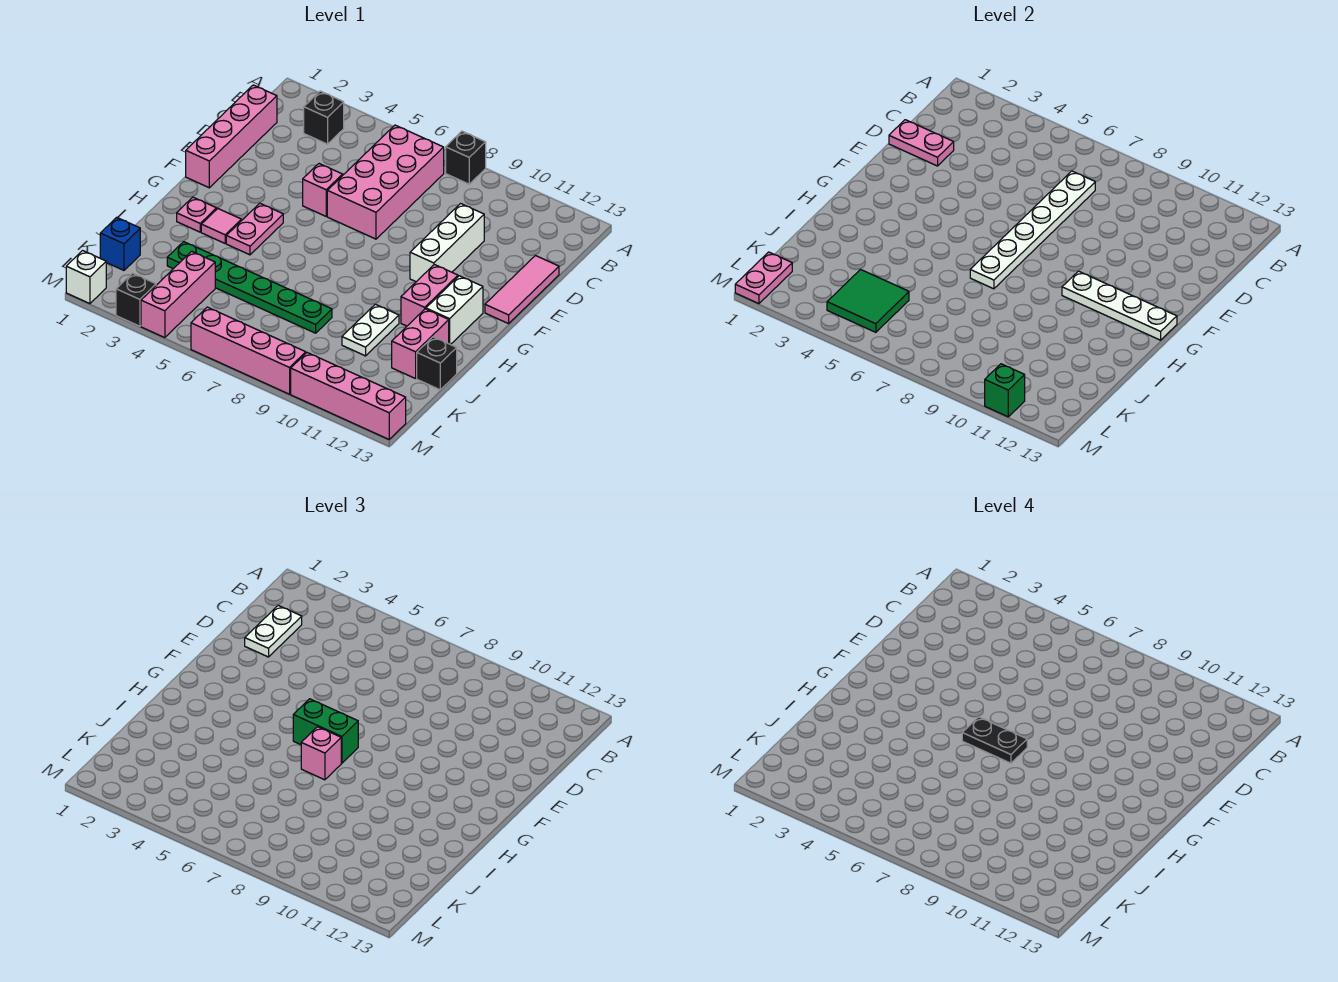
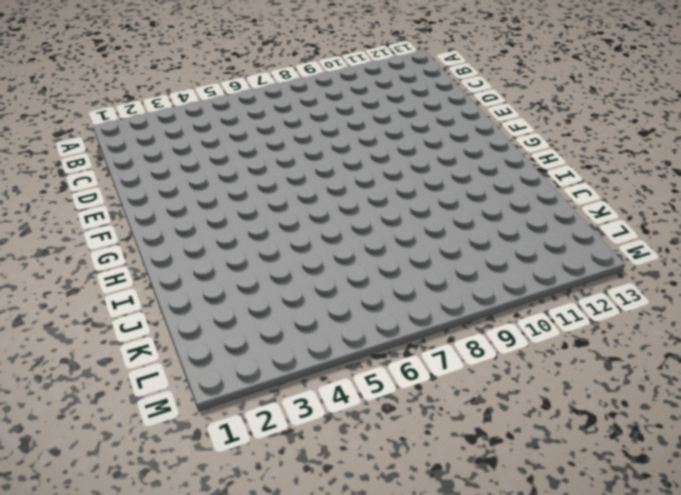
none -> black brick A8 level 1
none -> black brick B3 level 1
none -> pink brick B6:E7 level 1
none -> pink brick C1:F1 level 1

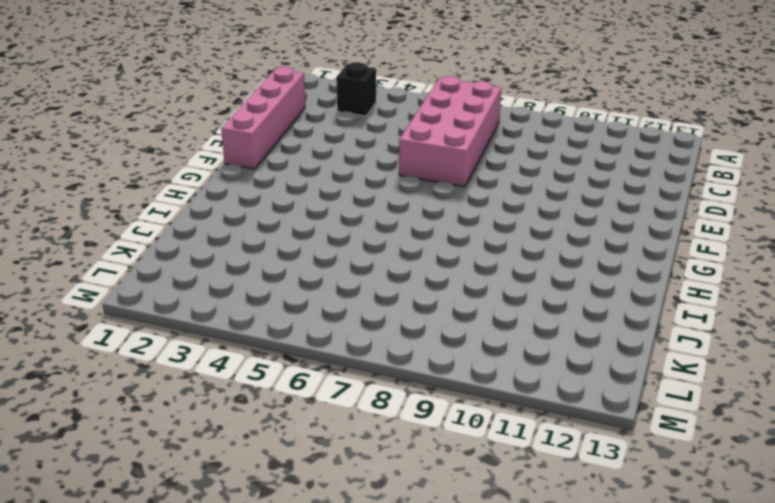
none -> black brick A8 level 1
none -> white brick D10:F10 level 1
none -> pink tile D13:F13 level 1
none -> pink brick E5 level 1

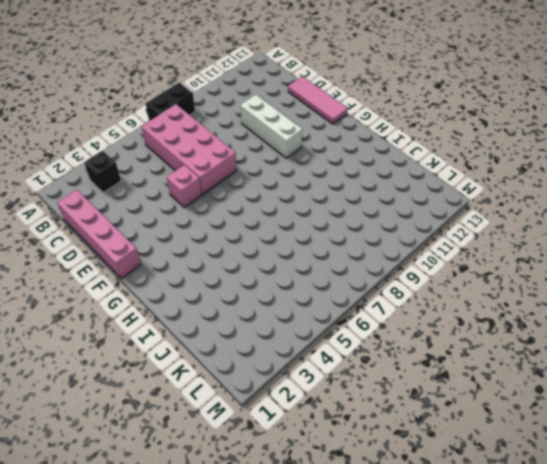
black brick A7:A8 level 1 -> black brick A8 level 1
none -> pink plate G4:H4 level 1
none -> pink brick G11:H11 level 1
none -> white brick G12:H12 level 1
none -> pink plate H2 level 1

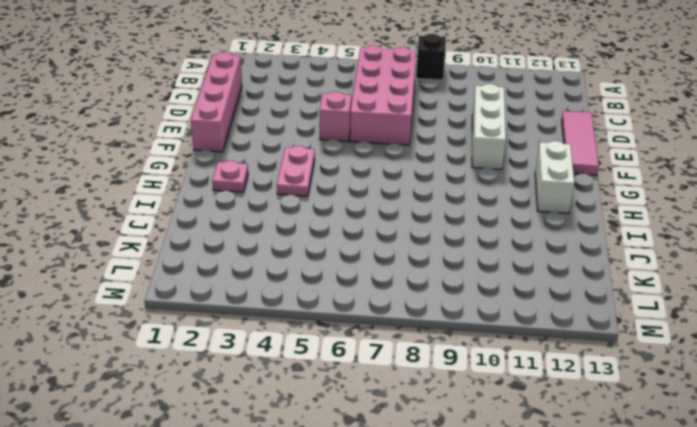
none -> black brick B3 level 1
none -> pink brick G11:H11 level 1
none -> pink tile H3 level 1
none -> white plate I10:J10 level 1

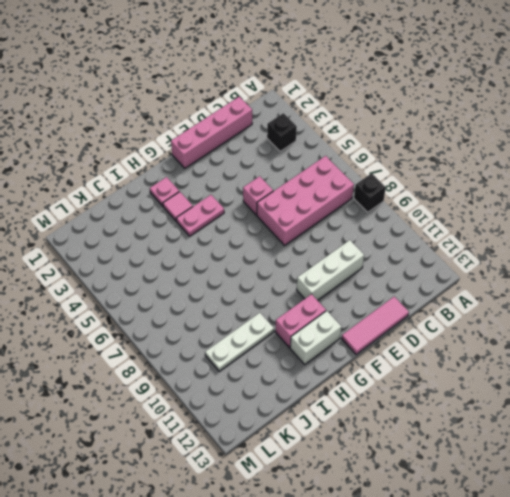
white plate I10:K10 level 1 -> white plate I10:J10 level 1
none -> pink brick I12:J12 level 1
none -> green plate J3:J8 level 1
none -> black brick J13 level 1
none -> blue brick K1 level 1

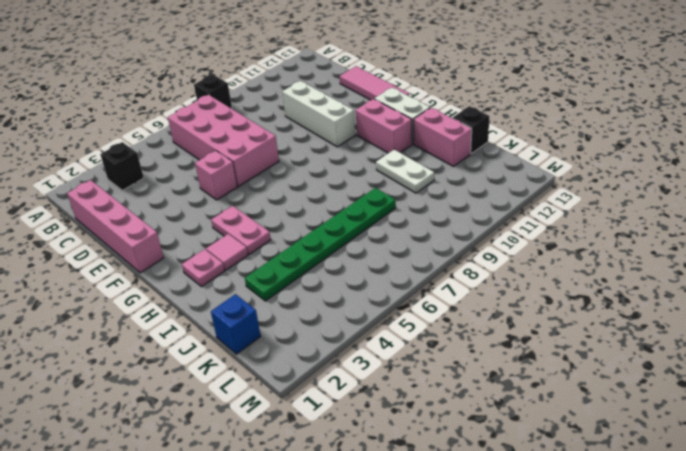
none -> pink brick K4:M4 level 1
none -> white brick M1 level 1
none -> black brick M3 level 1
none -> pink brick M6:M9 level 1

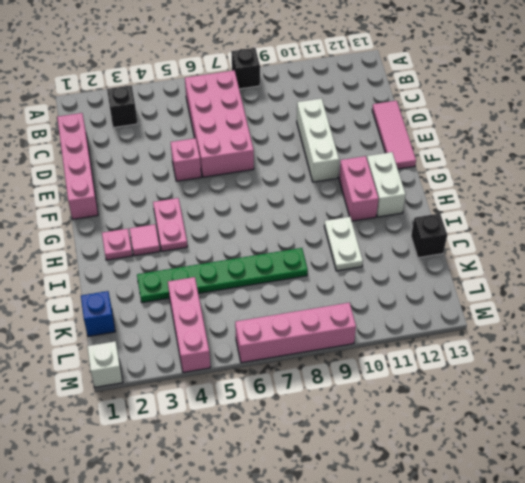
none -> pink brick I12:J12 level 1
none -> black brick M3 level 1
none -> pink brick M10:M13 level 1
none -> white plate C7:H7 level 2

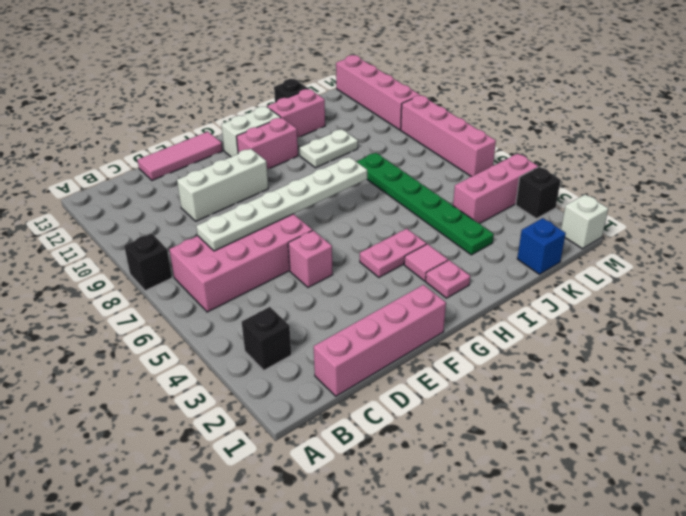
none -> pink plate D1:D2 level 2
none -> white plate G10:G13 level 2
none -> green tile K4:L5 level 2
none -> pink plate L1:M1 level 2

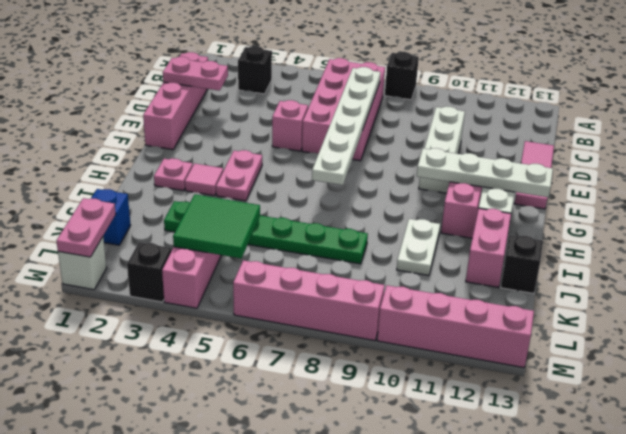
none -> green brick M11 level 2
none -> white plate C2:D2 level 3
none -> green brick G6:G7 level 3
none -> pink brick H7 level 3

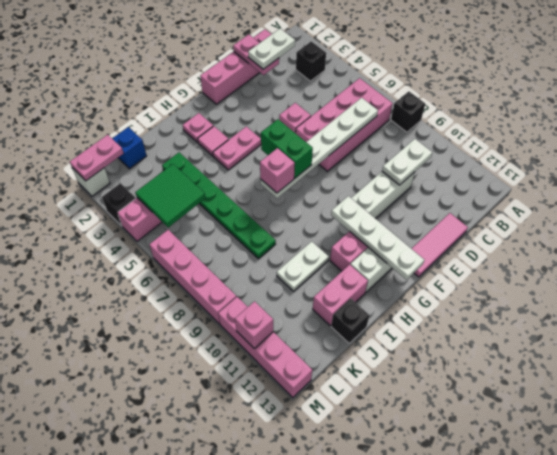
white plate C10:D10 level 2 -> none
pink brick M11 level 2 -> green brick M11 level 2
none -> black plate G6:G7 level 4

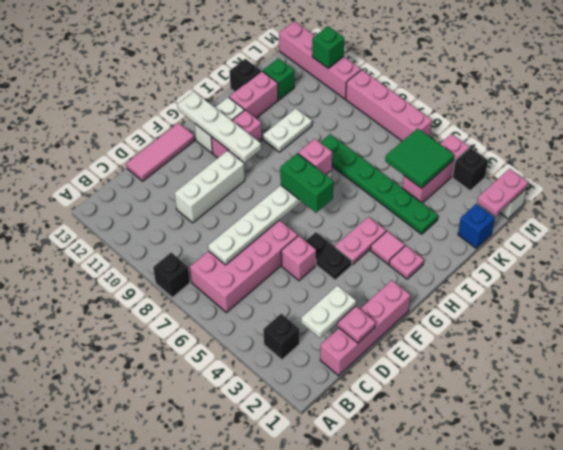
black plate F4:F5 level 1 -> black plate G6:G7 level 4
green brick K12 level 1 -> none

